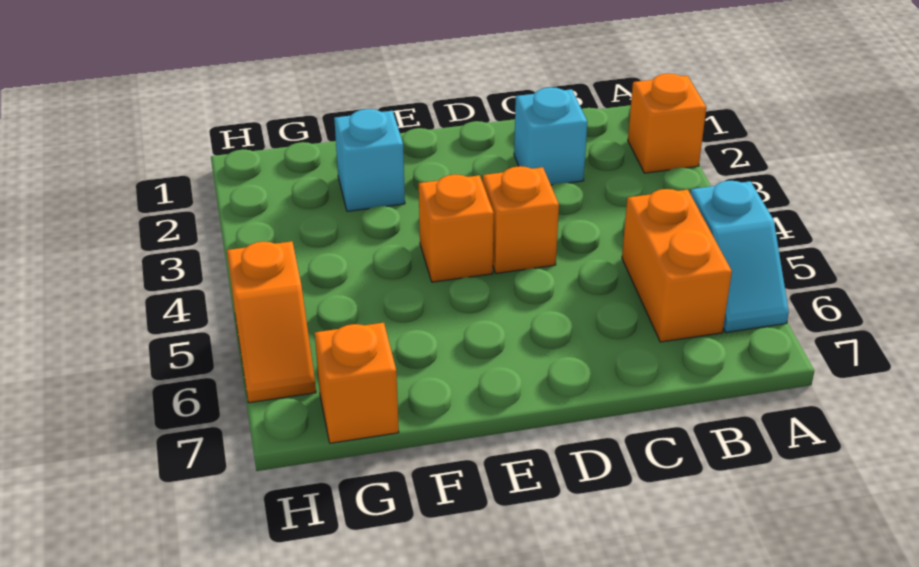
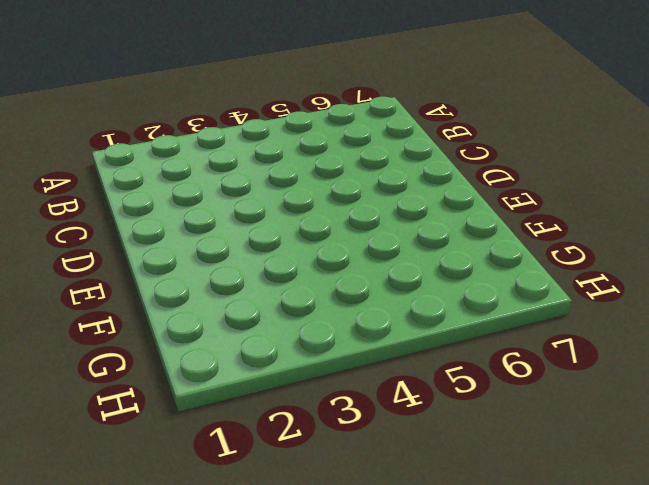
none -> orange brick A2 level 1
none -> cyan slope A5:A6 level 1 top 5

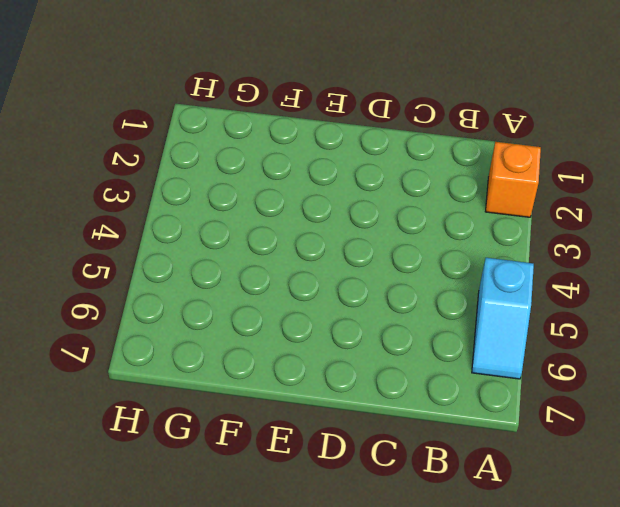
none -> orange brick B5:B6 level 1
none -> cyan brick C2 level 1

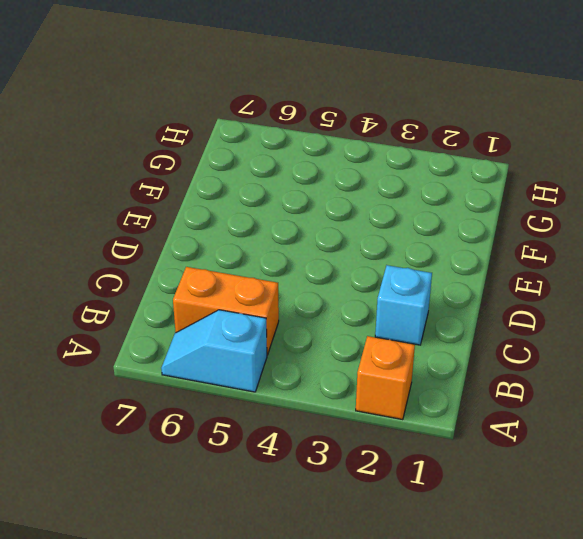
none -> orange brick D4 level 1
none -> orange brick E4 level 1

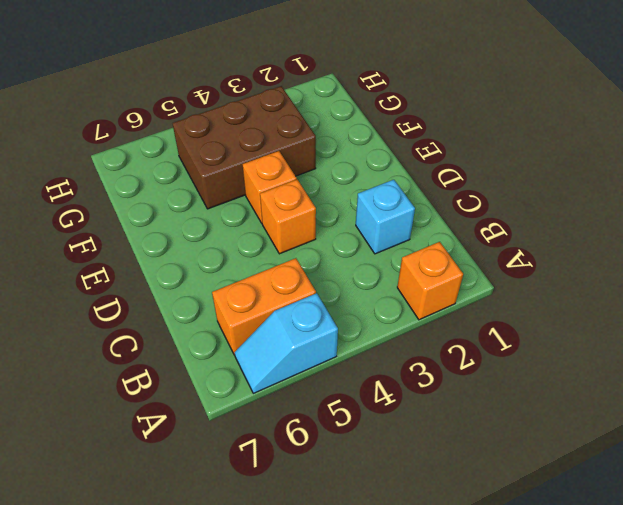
brown brick F3:G5 level 1 -> none
none -> cyan brick F2 level 1
none -> orange brick G7 level 1

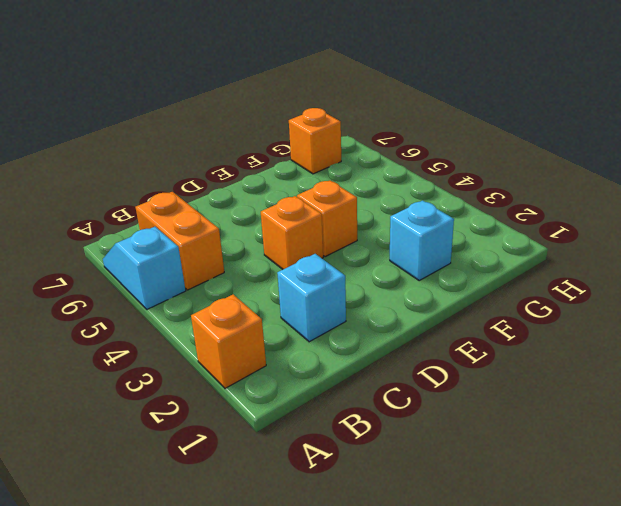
none -> orange slope H5:H6 level 1 top 5

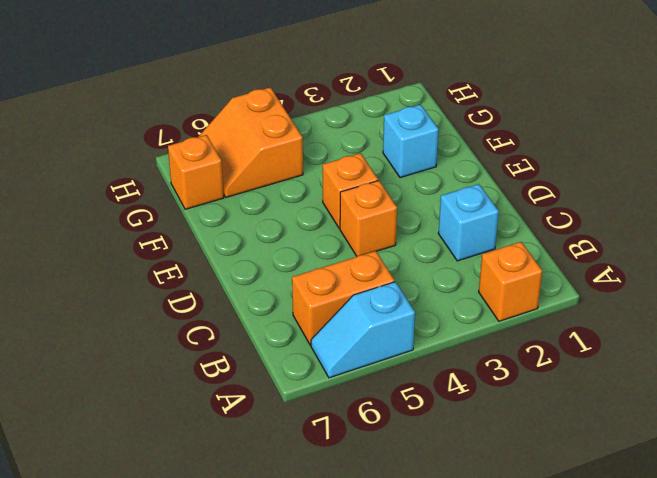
orange slope G5:H6 level 1 top 5 -> orange slope H5:H6 level 1 top 5

